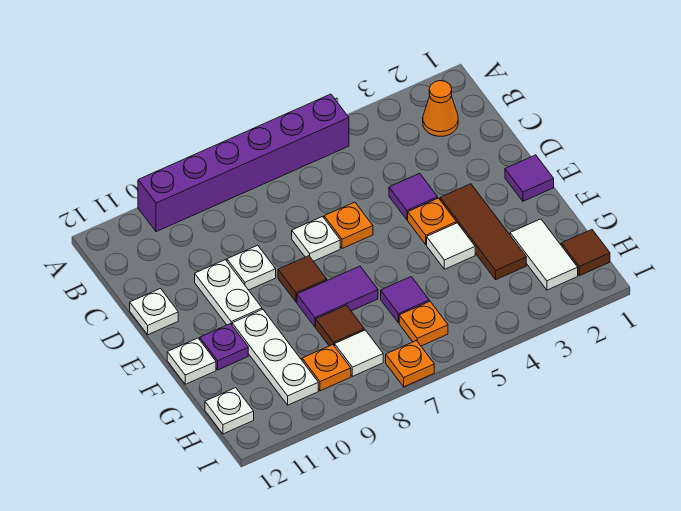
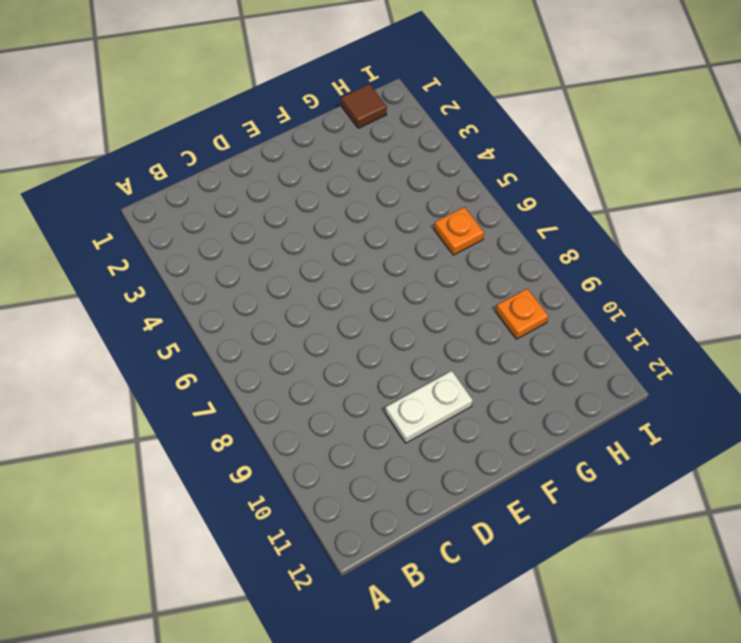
none -> purple brick A5:A10 level 1
none -> orange cone B2 level 1
none -> purple tile D4 level 1

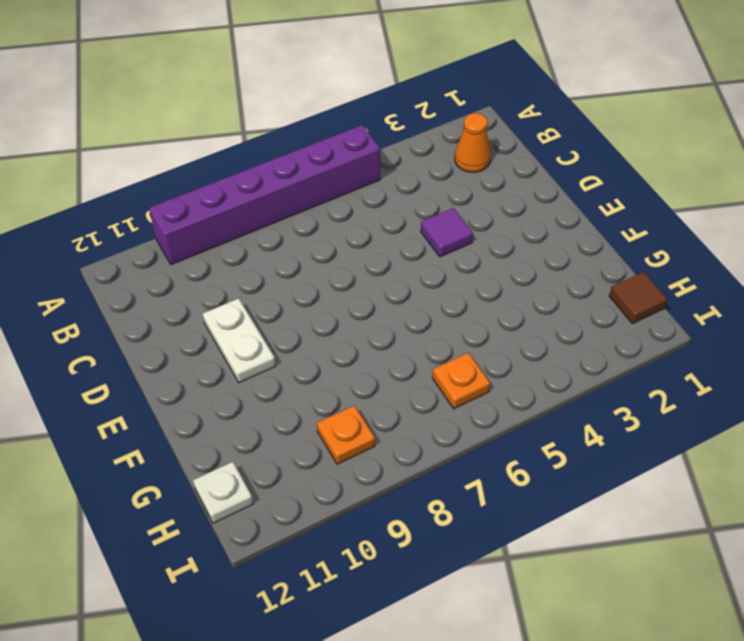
none -> orange plate D6 level 1
none -> white plate D7 level 1
none -> white plate D9 level 1

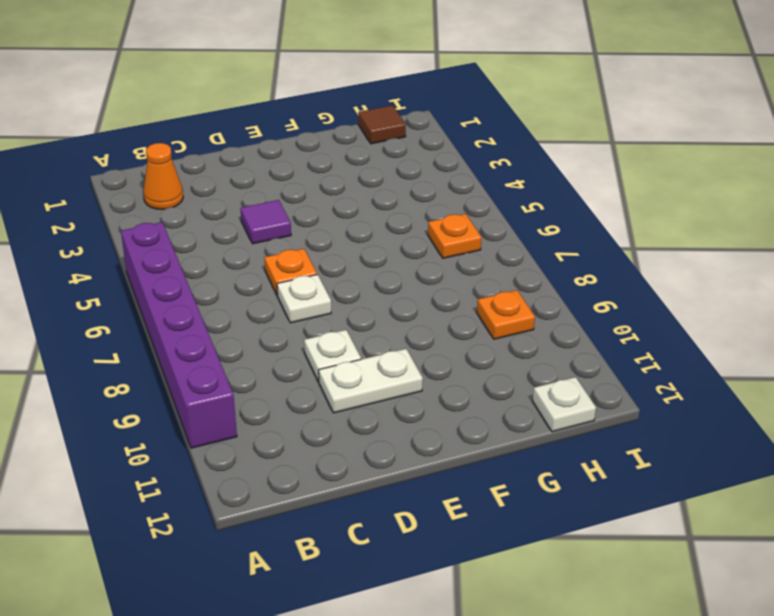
none -> white plate D12 level 1
none -> purple tile E1 level 1
none -> brown tile E3:G3 level 1

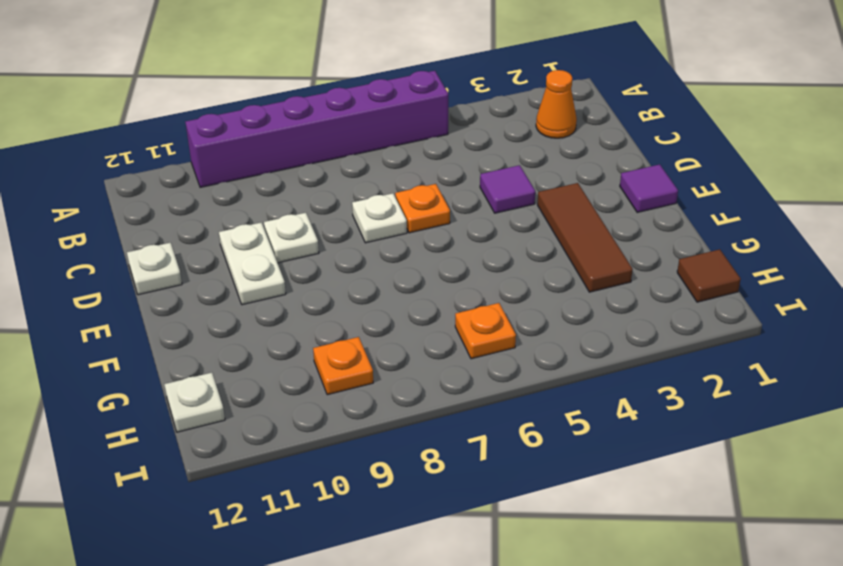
none -> orange plate E4 level 1
none -> brown tile E8 level 1
none -> white tile F4 level 1

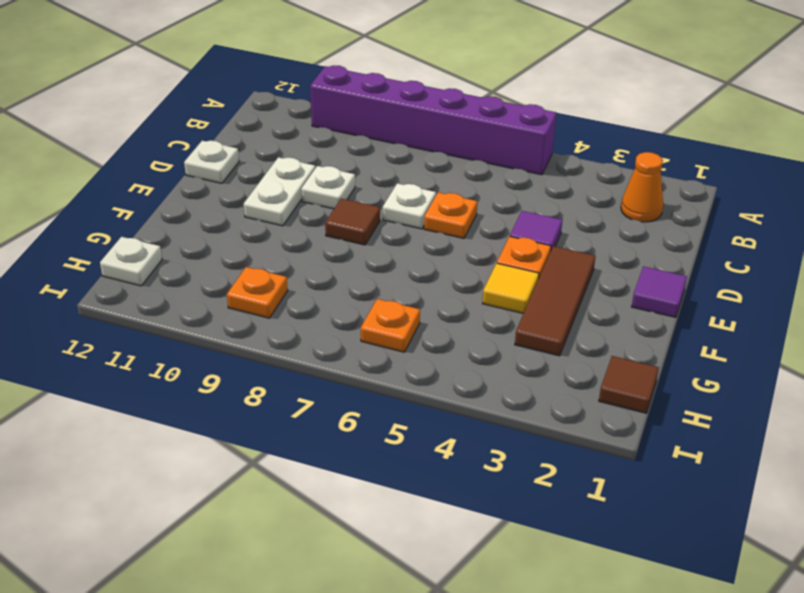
yellow tile F4 level 1 -> white tile F4 level 1
none -> purple tile F7:F8 level 1
none -> white plate F10:H10 level 1
none -> purple plate F11 level 1

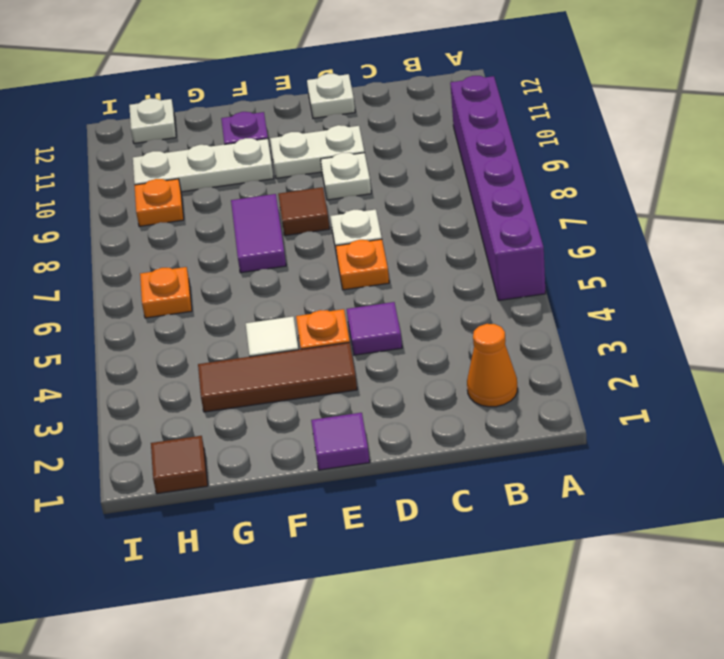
none -> white plate F12 level 1
none -> white tile G2:H2 level 1
none -> purple tile G6 level 1

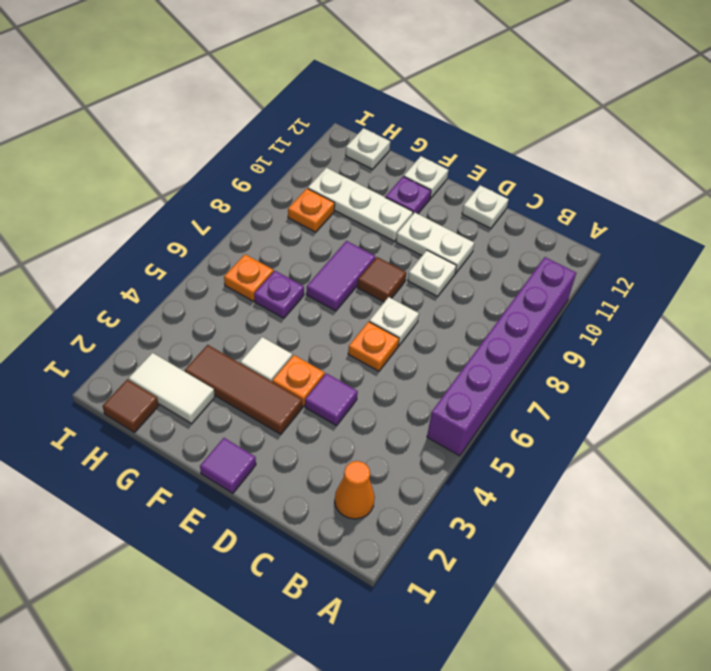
purple plate G6 level 1 -> purple tile G6 level 1
none -> brown tile G8 level 1
none -> white tile H8 level 1
none -> orange plate I7 level 1

